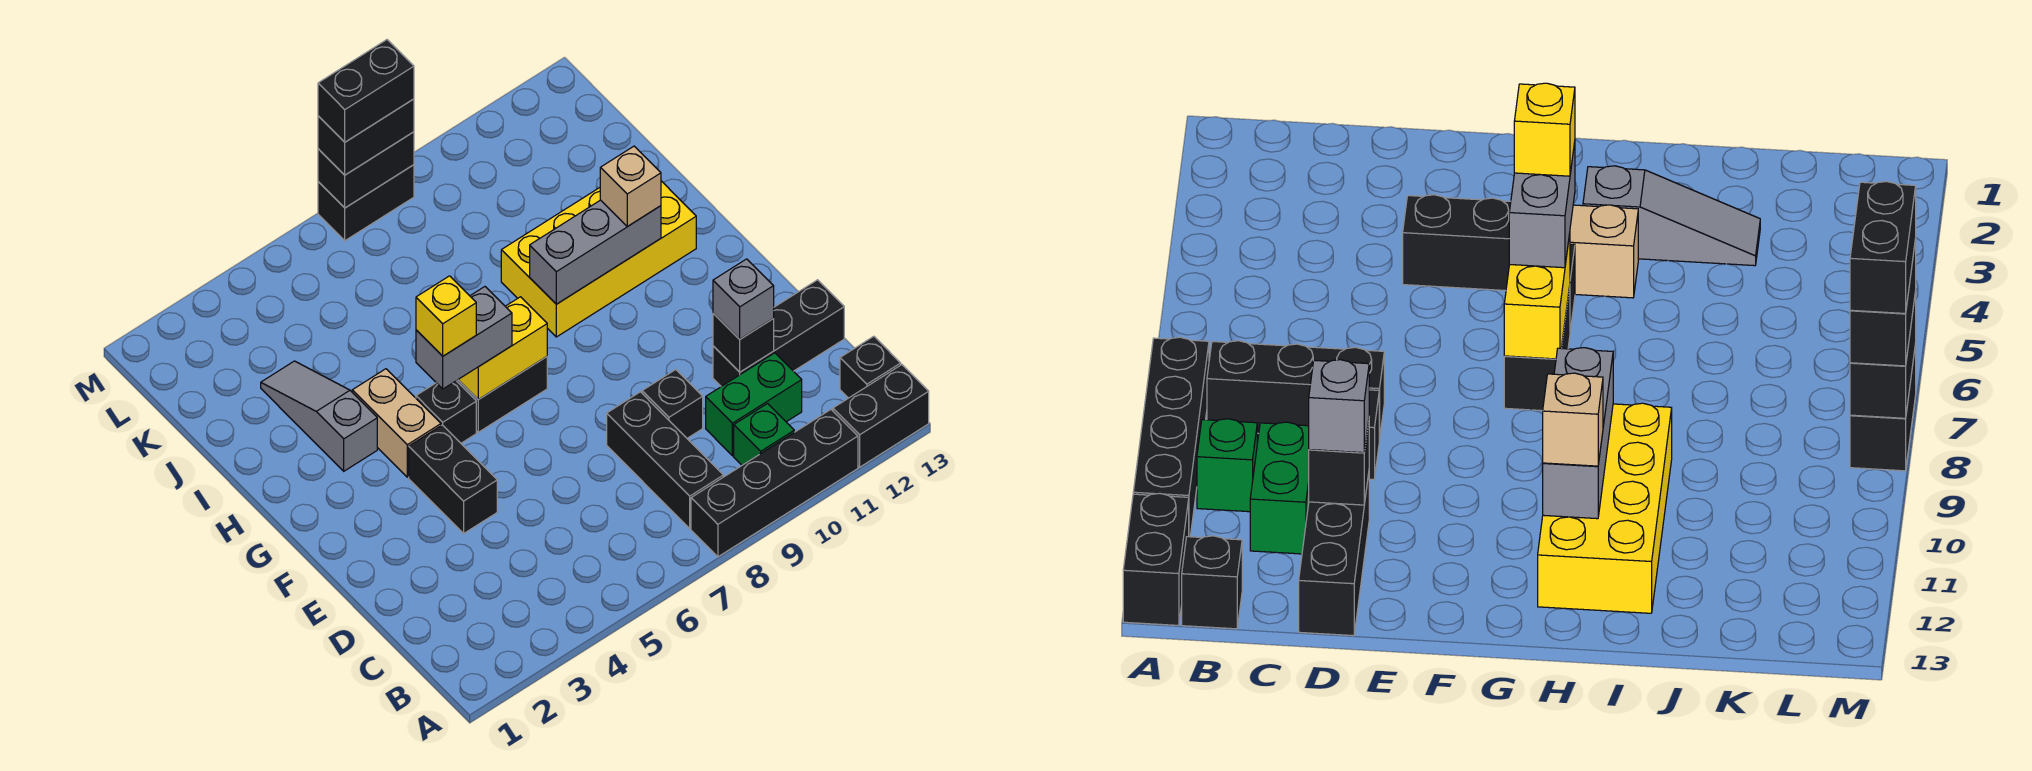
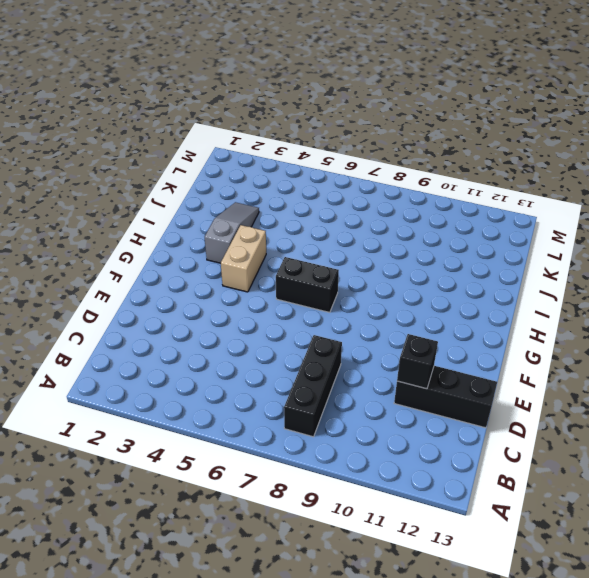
none -> black brick A8:A11 level 1
none -> black brick A12:A13 level 1
none -> green brick B10 level 1

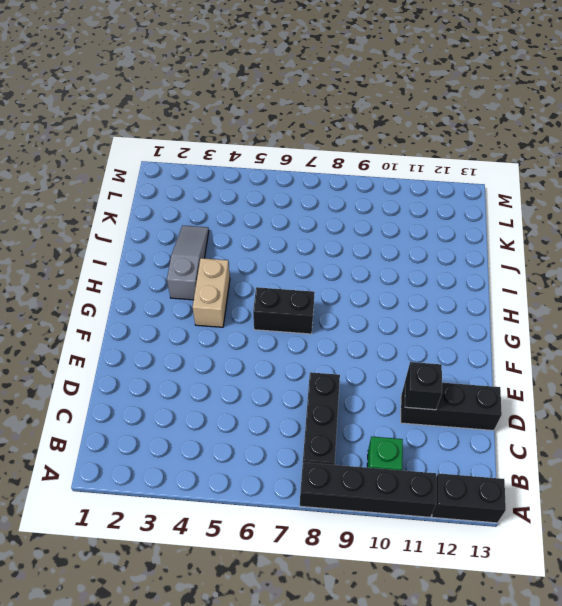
none -> black brick B13 level 1
none -> green brick C10:C11 level 1
none -> black brick D9 level 1

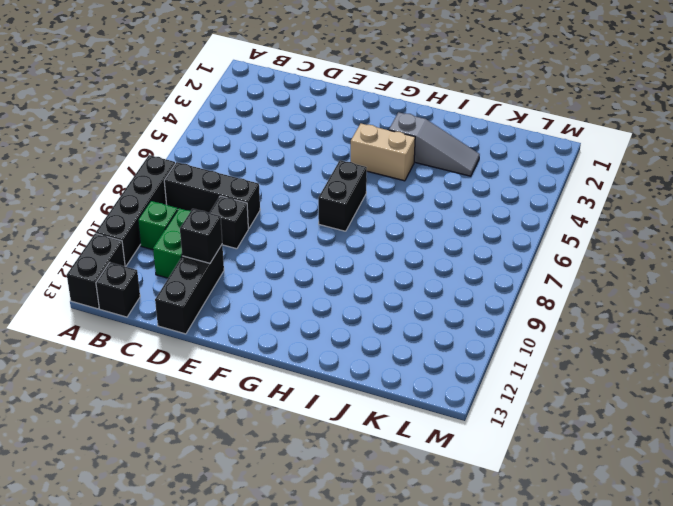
none -> black brick E4:F4 level 1
none -> black brick G5 level 1
none -> yellow brick H9:I12 level 1

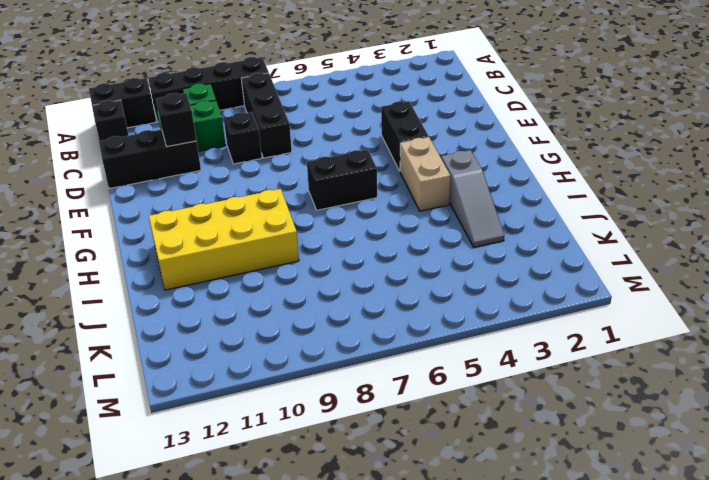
none -> black brick G5 level 1
none -> black brick M7:M8 level 1
none -> yellow brick G6:G7 level 2

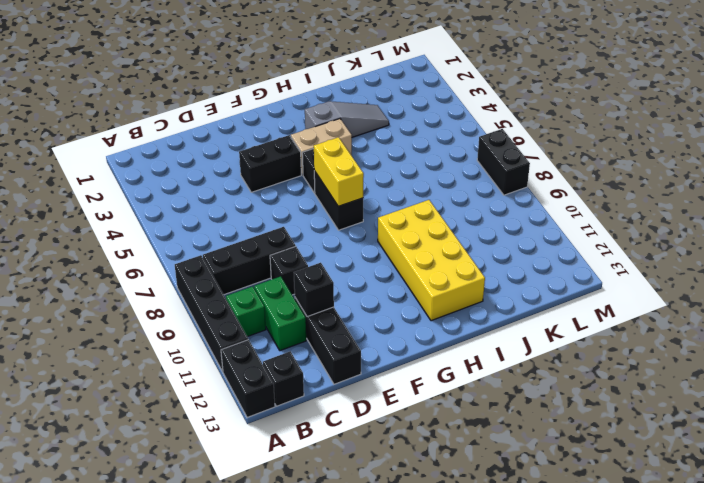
none -> grey brick H9:H11 level 2
none -> black brick M7:M8 level 2
none -> grey brick D11 level 3

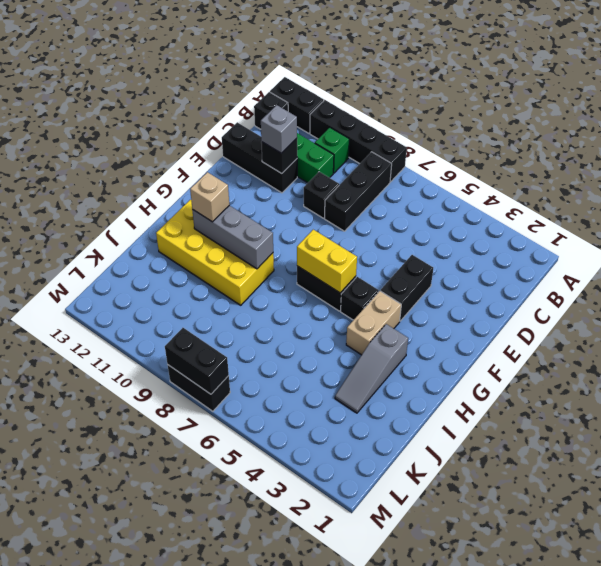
none -> grey brick G5:G6 level 3
none -> black brick M7:M8 level 3
none -> yellow brick G5 level 4

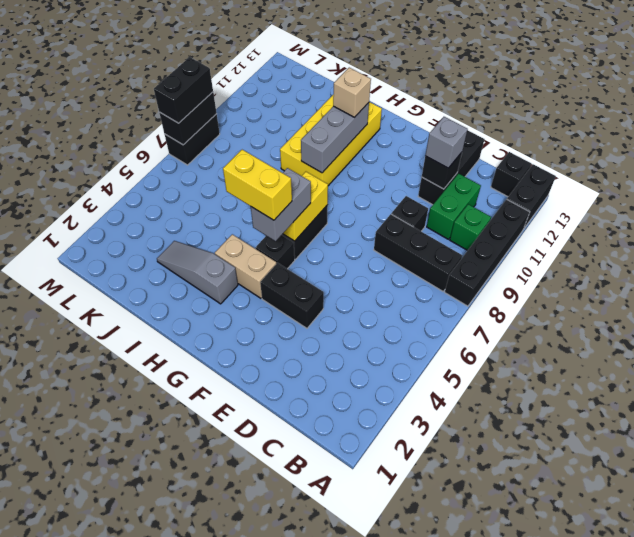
yellow brick G5:H5 level 4 -> yellow brick G5 level 4
none -> black brick M7:M8 level 4

